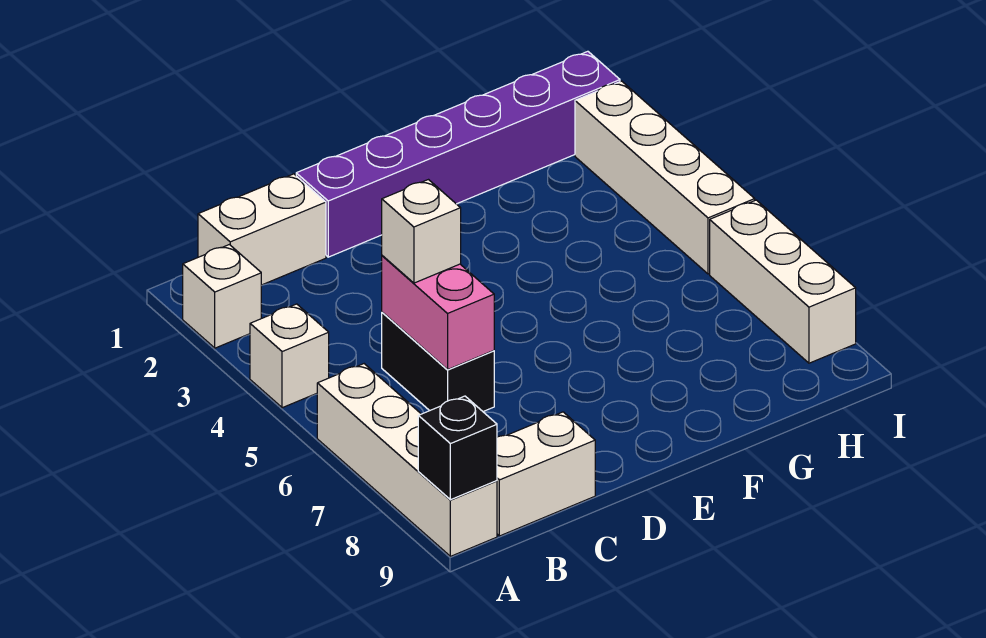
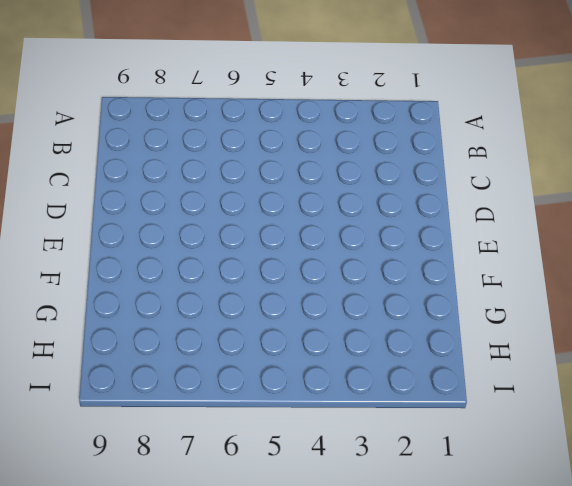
none -> white brick A2 level 1
none -> white brick A4 level 1
none -> white brick A6:A9 level 1

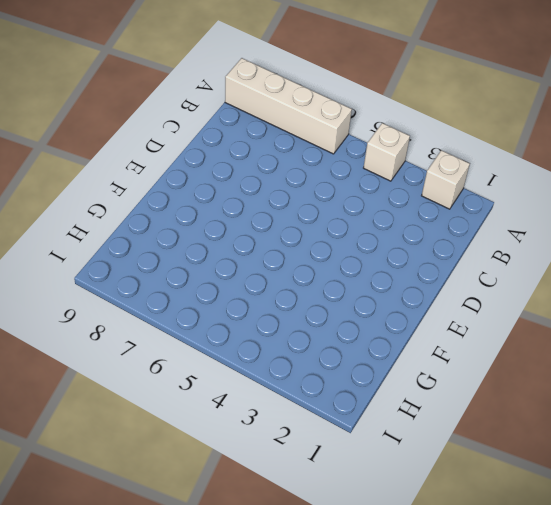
none -> white brick B1:C1 level 1
none -> white brick B9:C9 level 1
none -> black brick C5:C6 level 1

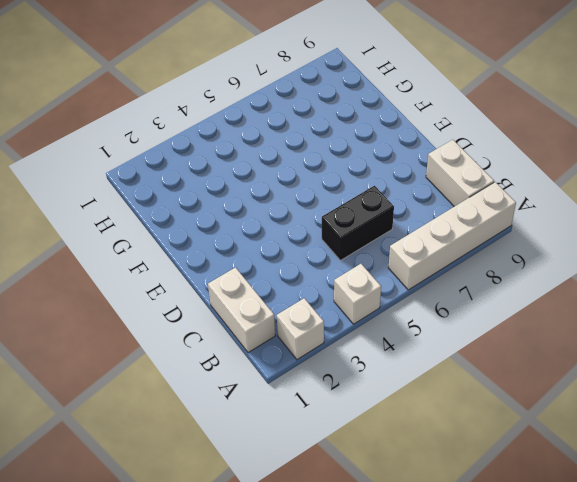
none -> purple brick D1:I1 level 1
none -> white brick I2:I5 level 1
none -> white brick I6:I8 level 1

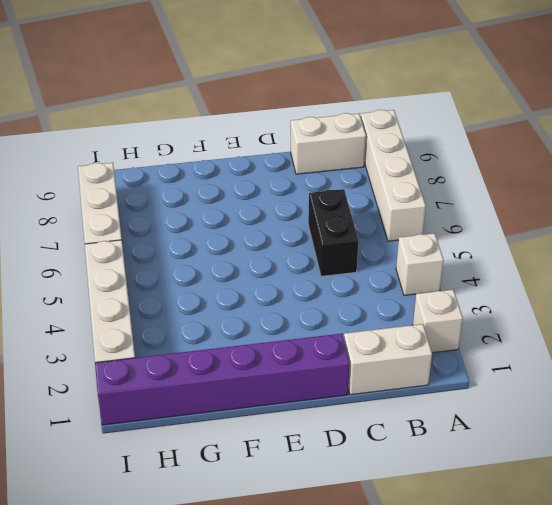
none -> black brick A9 level 2
none -> pink brick C5:C6 level 2
none -> white brick C5 level 3

